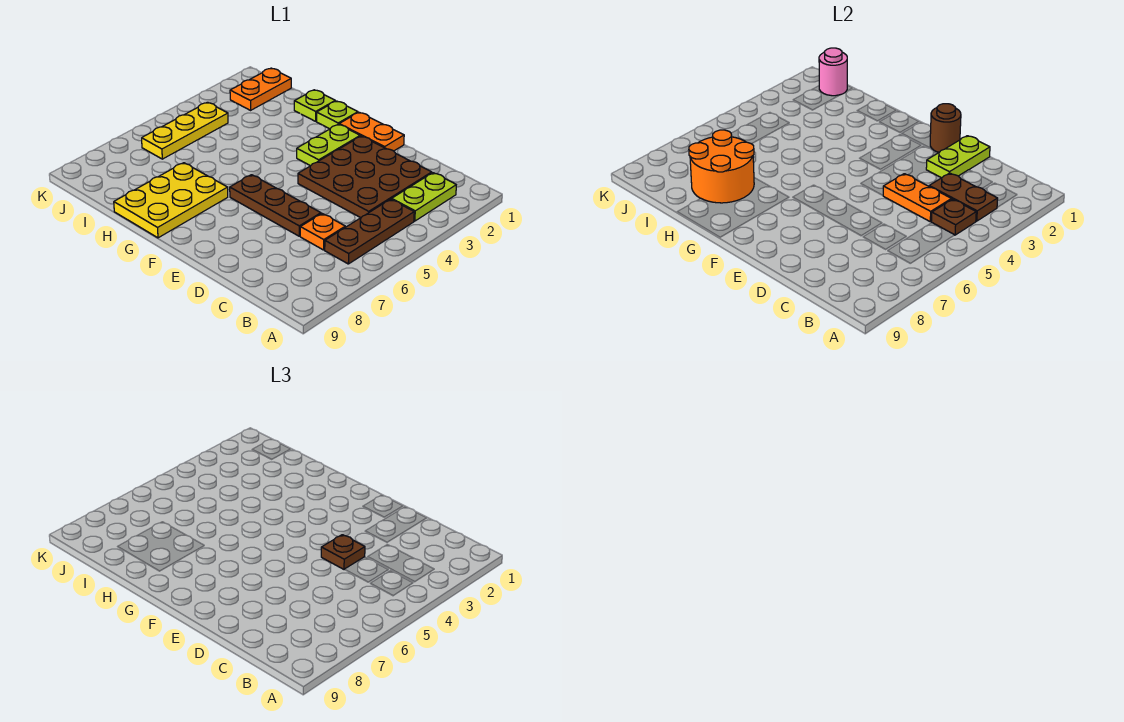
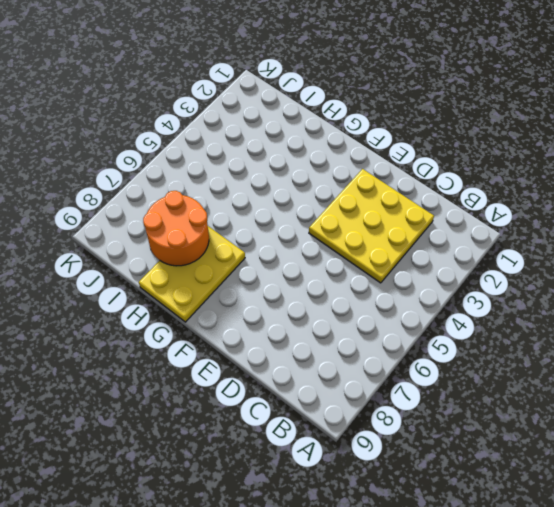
yellow plate C2:E4 level 1 -> brown plate C2:E4 level 1
none -> lime plate B2:B3 level 1
none -> brown plate B4:B6 level 1
none -> orange plate C6 level 1

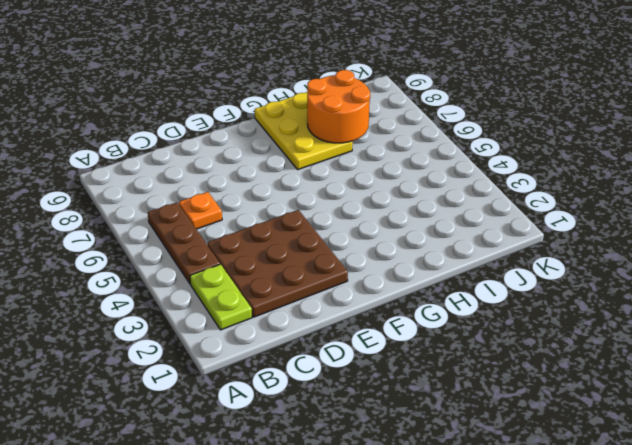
none -> brown plate D6:F6 level 1
none -> orange plate E1:F1 level 1
none -> lime plate F2:F3 level 1

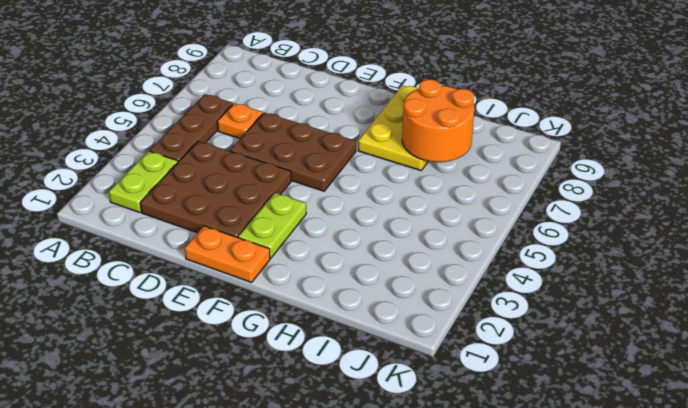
brown plate D5:F6 level 1 -> brown plate D6:F6 level 1
none -> lime plate G1 level 1
none -> lime plate H1 level 1
none -> orange plate J1:J2 level 1

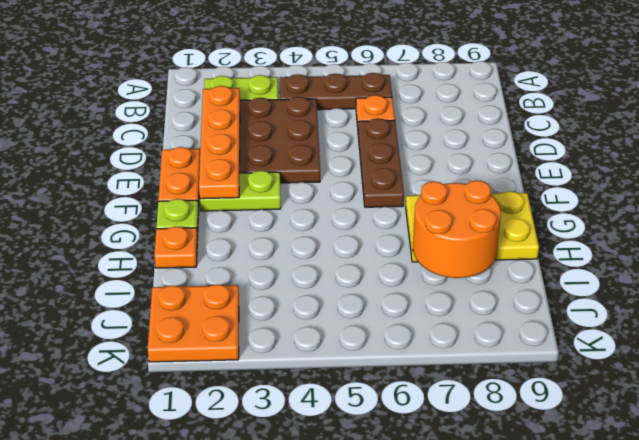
orange plate C2:F2 level 2 -> lime plate D1:D2 level 2
orange plate H1 level 1 -> lime plate H1 level 1
orange plate J1:K2 level 1 -> orange plate J1:J2 level 1
none -> yellow plate J4:J6 level 1
none -> brown plate B3:C3 level 2
none -> brown plate B4 level 2

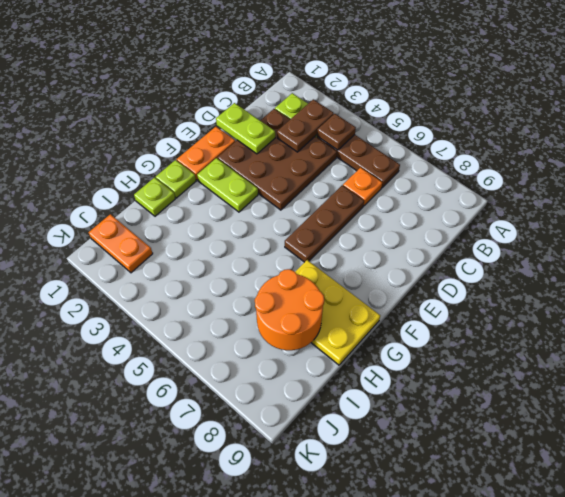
none -> yellow plate J4:J6 level 1
none -> orange plate C4:D4 level 2
none -> brown round brick E1 level 2

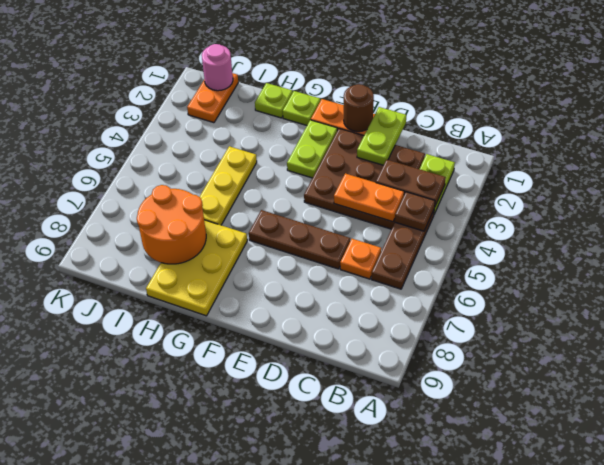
yellow plate H4:H6 level 1 -> yellow plate J4:J6 level 1
none -> brown plate D4 level 3

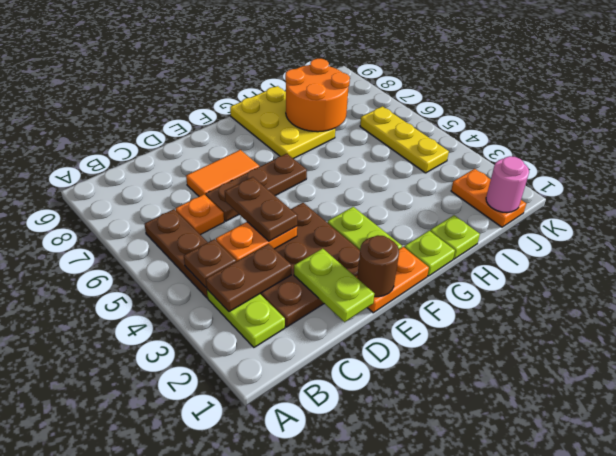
brown plate D4:D5 level 3 -> brown plate D4 level 3
orange tile D7:E7 level 1 -> none

